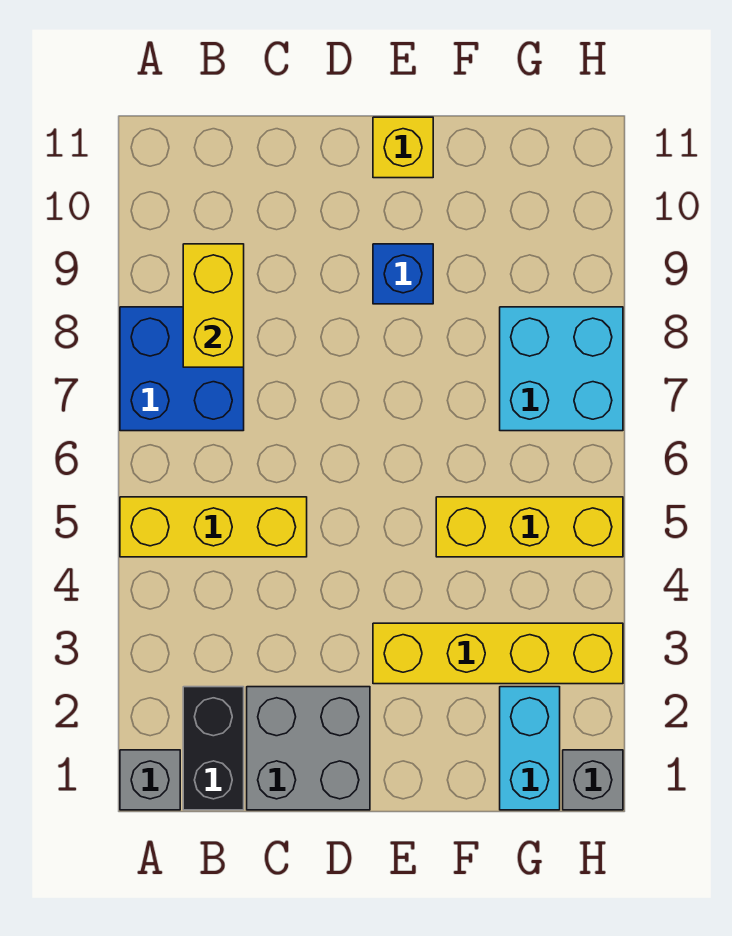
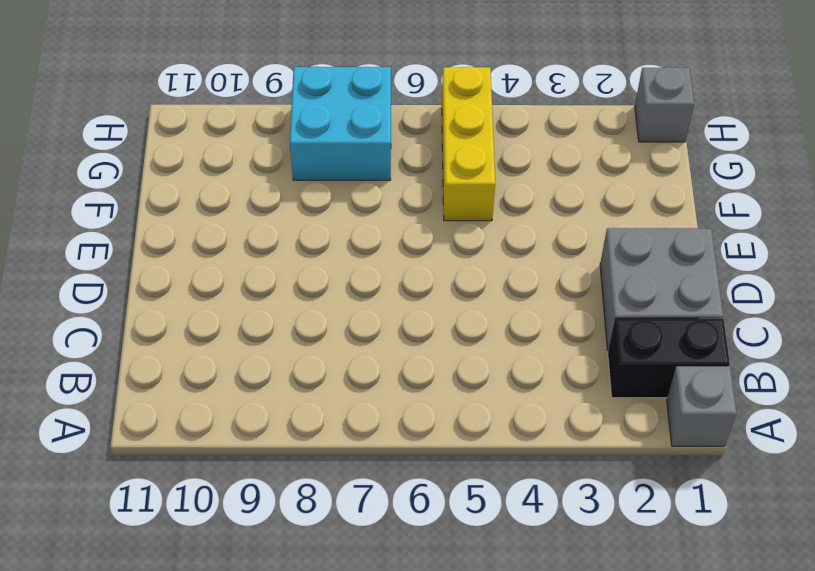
none -> yellow brick A5:C5 level 1
none -> blue brick A7:B8 level 1
none -> yellow brick E3:H3 level 1

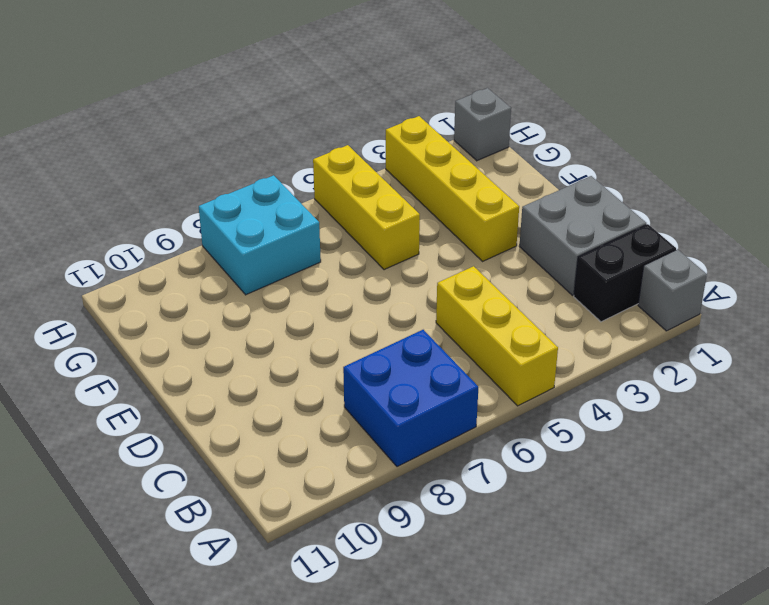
none -> blue brick E9 level 1
none -> yellow brick E11 level 1
none -> cyan brick G1:G2 level 1

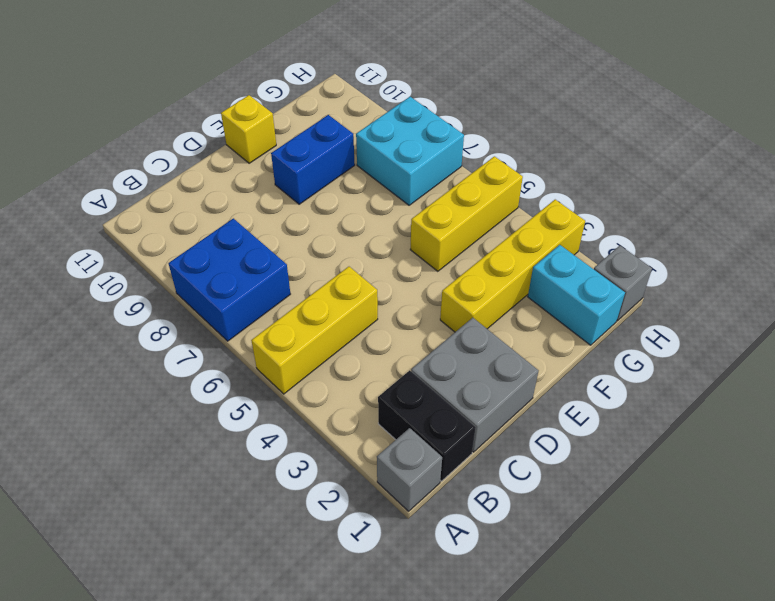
blue brick E9:F9 level 1 -> blue brick E9 level 1
none -> yellow brick B8:B9 level 2

